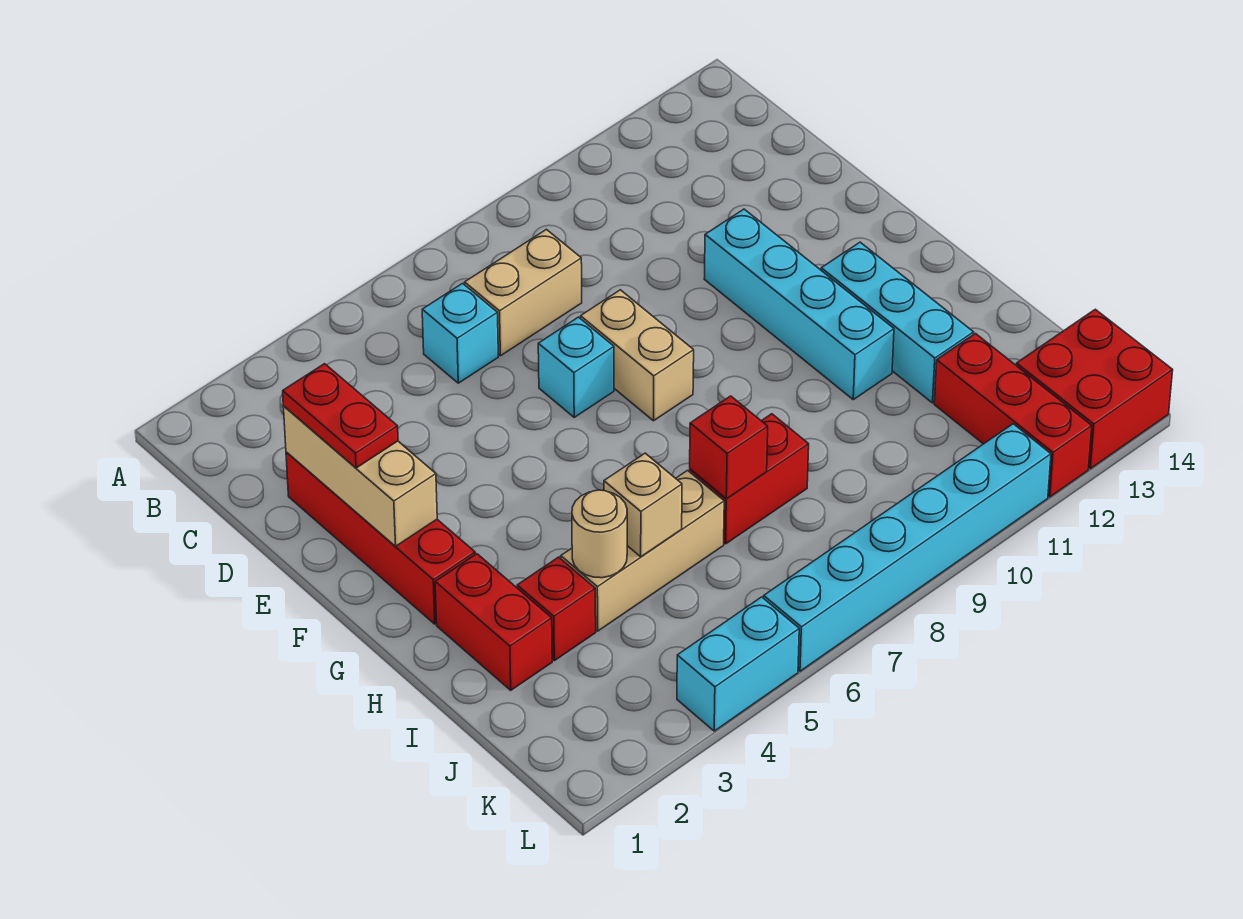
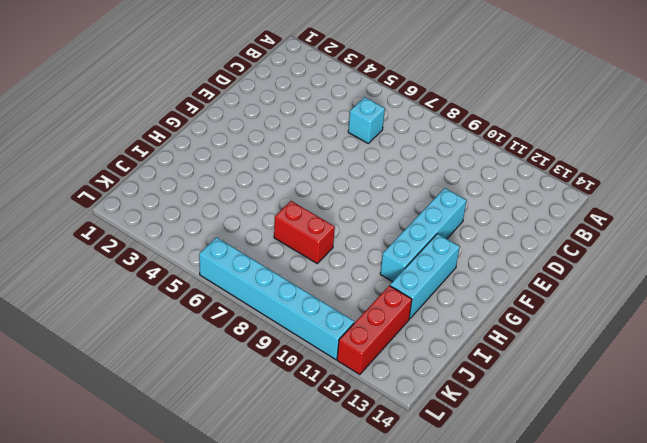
none -> tan brick C7:C8 level 1
none -> red brick D2:G2 level 1
none -> cyan brick E7 level 1

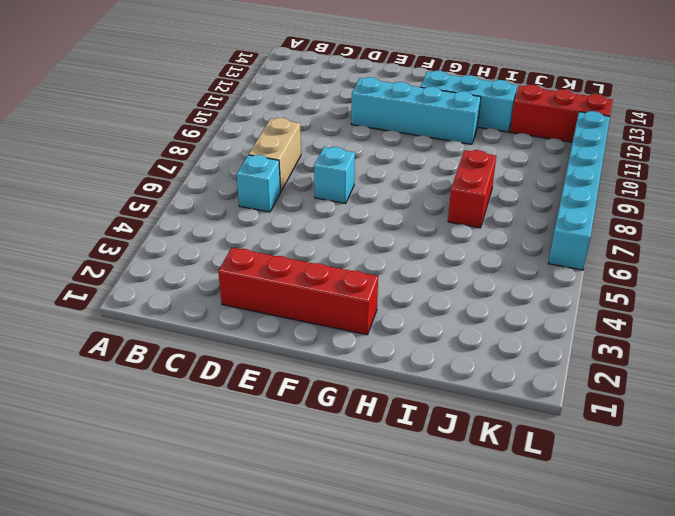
none -> tan brick E8:F8 level 1
none -> red brick H2:I2 level 1
none -> red brick I3 level 1

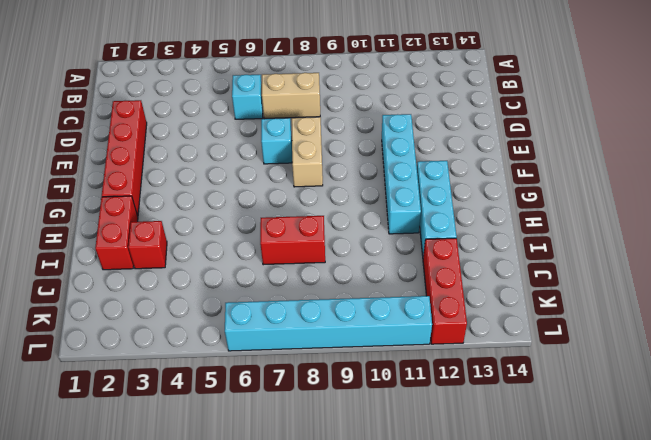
none -> tan brick I4:I6 level 1
none -> red brick K13:L14 level 1
none -> cyan brick L4:L5 level 1

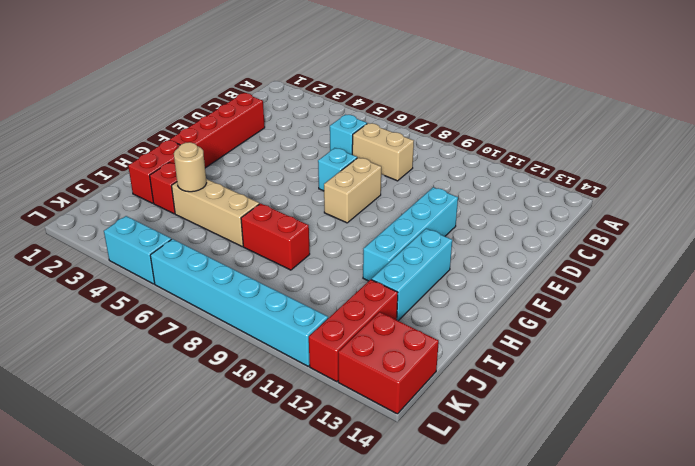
none -> tan brick D2:F2 level 2
none -> tan brick I5 level 2
none -> red brick I7 level 2

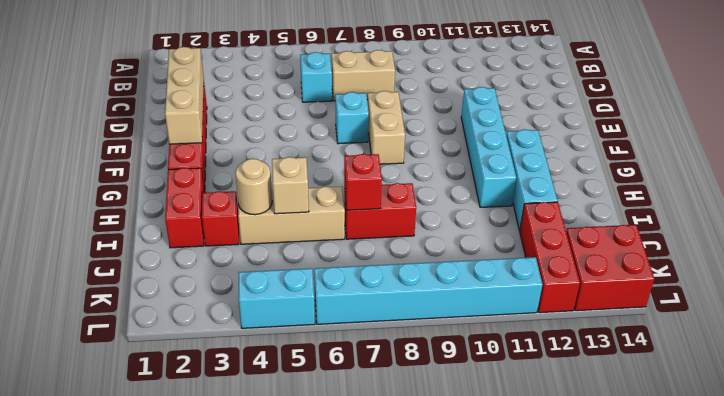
none -> red plate D2:E2 level 3

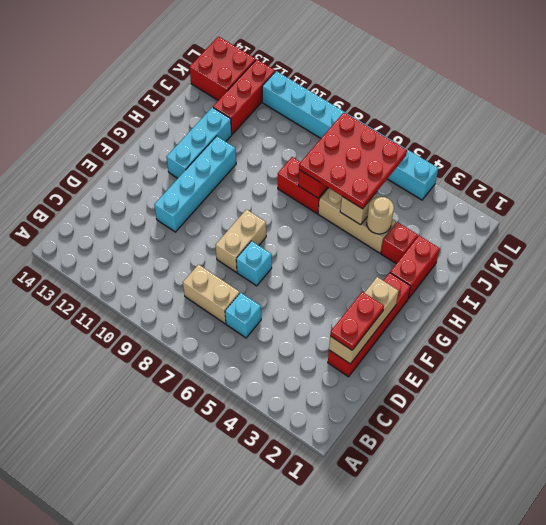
red plate I5:K7 level 3 -> none

